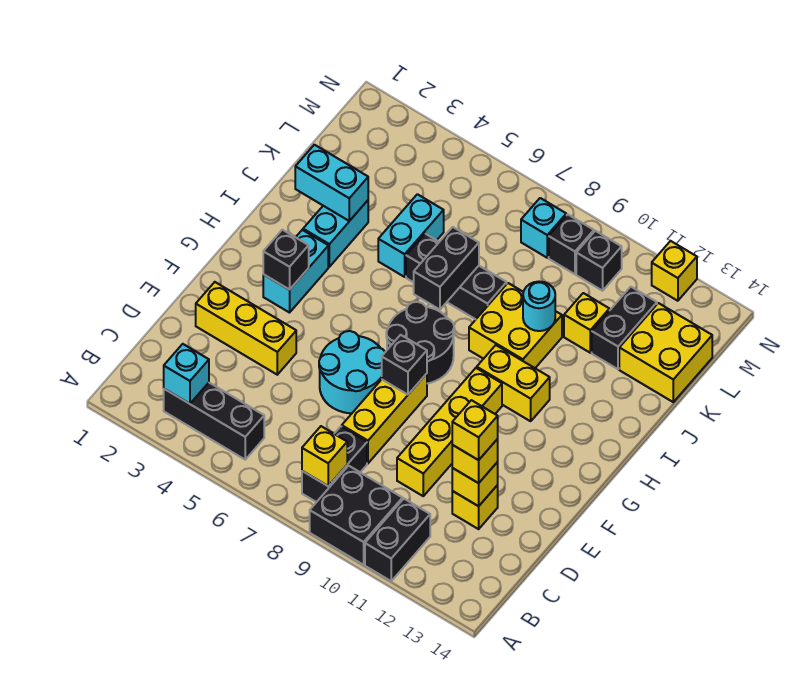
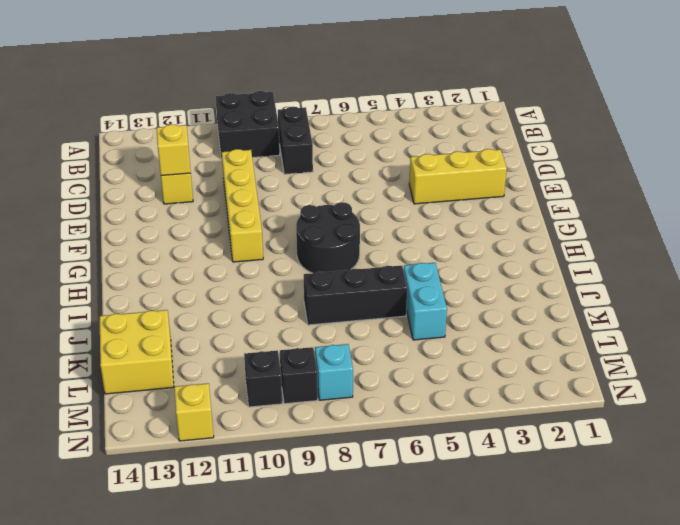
none -> black brick A11:B11 level 1
none -> black brick B3:B5 level 1
none -> yellow brick D8:F8 level 1
none -> cyan round brick E6:F7 level 1

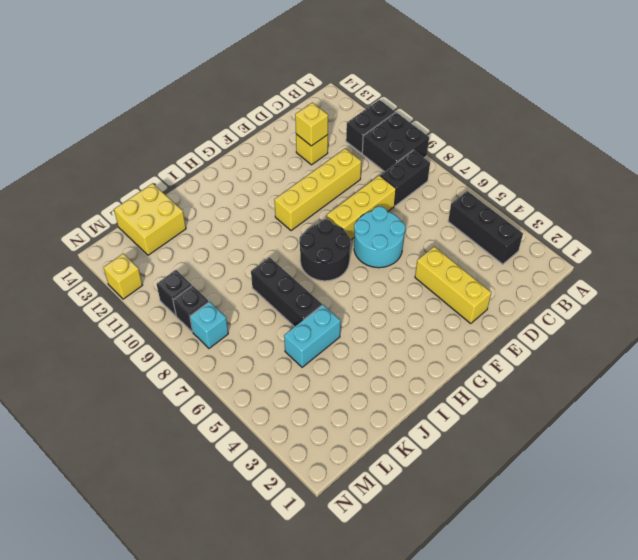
none -> cyan brick G3:H3 level 1
none -> yellow brick H10:H11 level 1
none -> cyan brick I3:J3 level 1
none -> yellow brick I9:J10 level 1

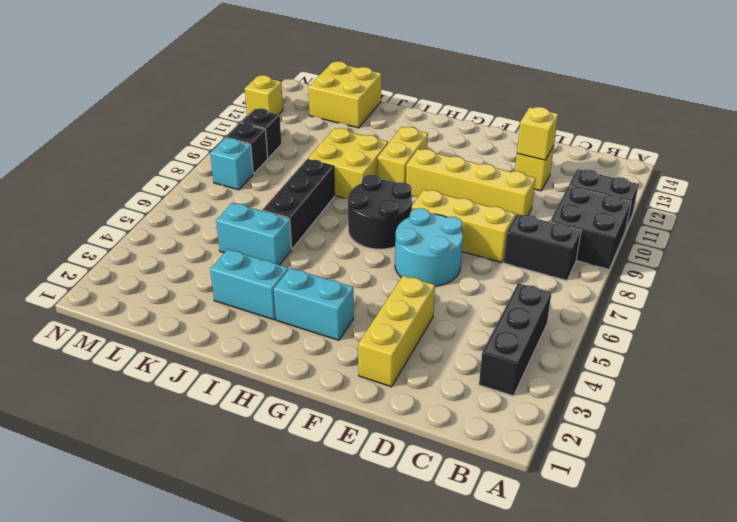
none -> yellow brick K11 level 1
none -> black brick K12:L12 level 1
none -> cyan brick B3 level 2
none -> yellow brick B8 level 2

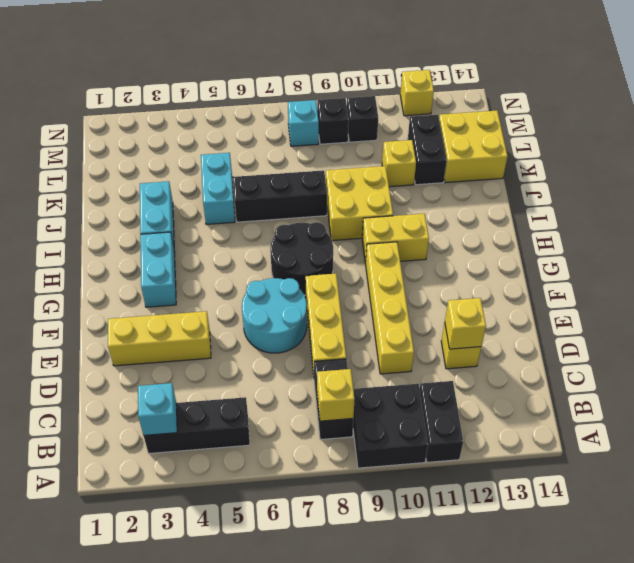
none -> black brick F8 level 2
none -> black brick G3 level 2
none -> black brick I7:J7 level 2
none -> cyan brick J2:J3 level 2

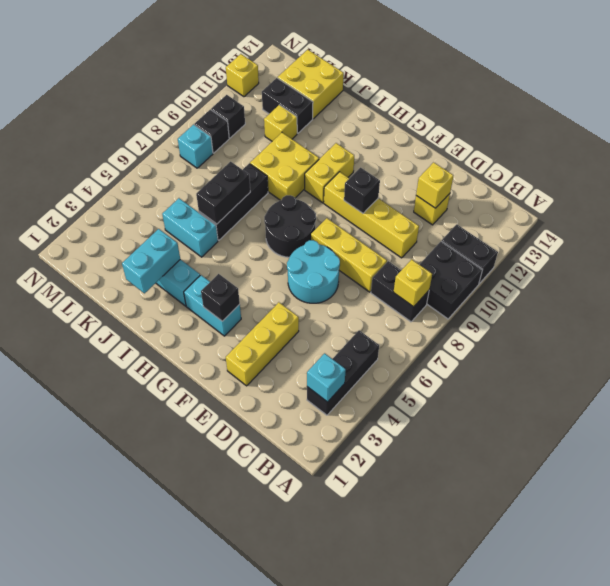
black brick F10 level 2 -> black brick F8 level 2
black brick J6:J7 level 2 -> black brick I7:J7 level 2
none -> cyan round brick J10 level 2
none -> yellow brick D12 level 3
none -> yellow brick D12 level 4

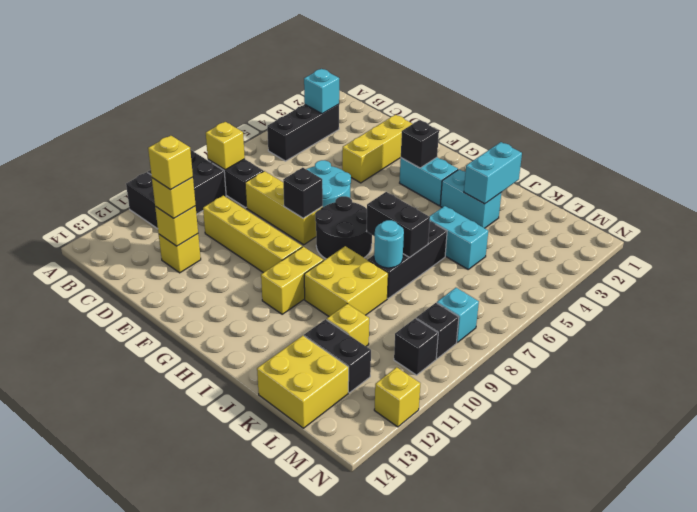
cyan round brick J8 level 2 -> cyan round brick J10 level 2

